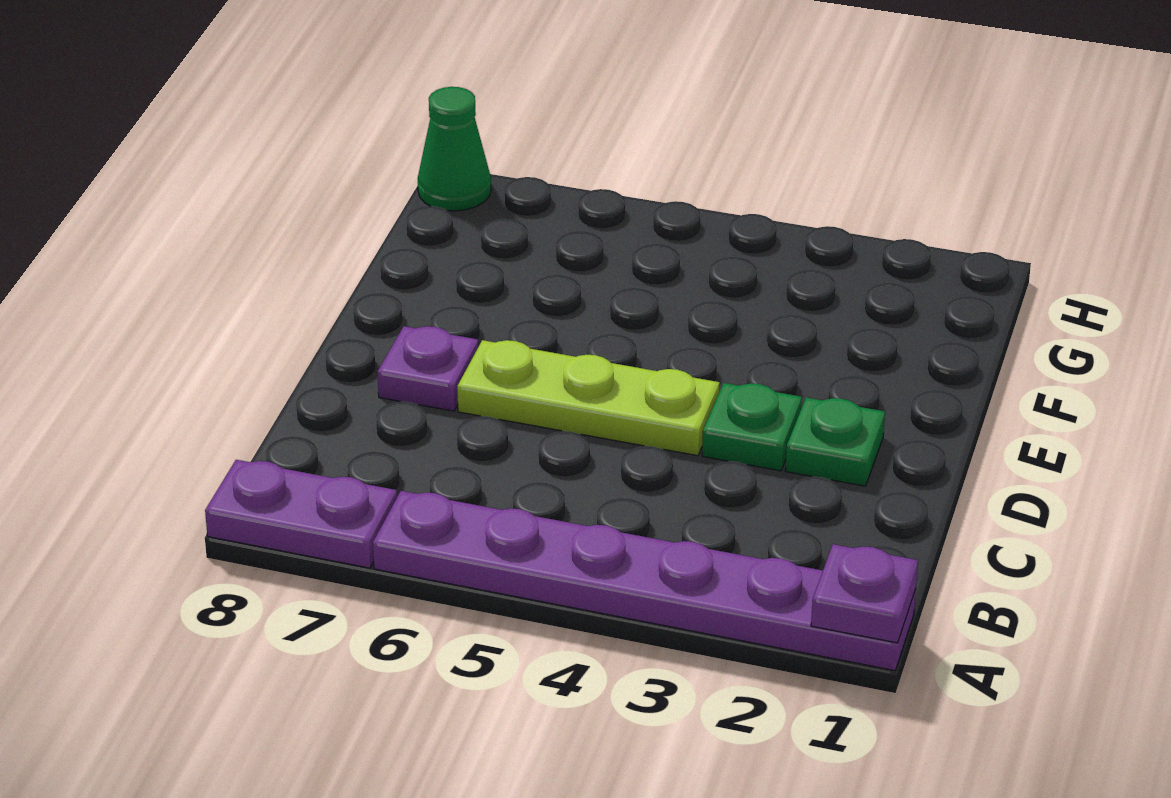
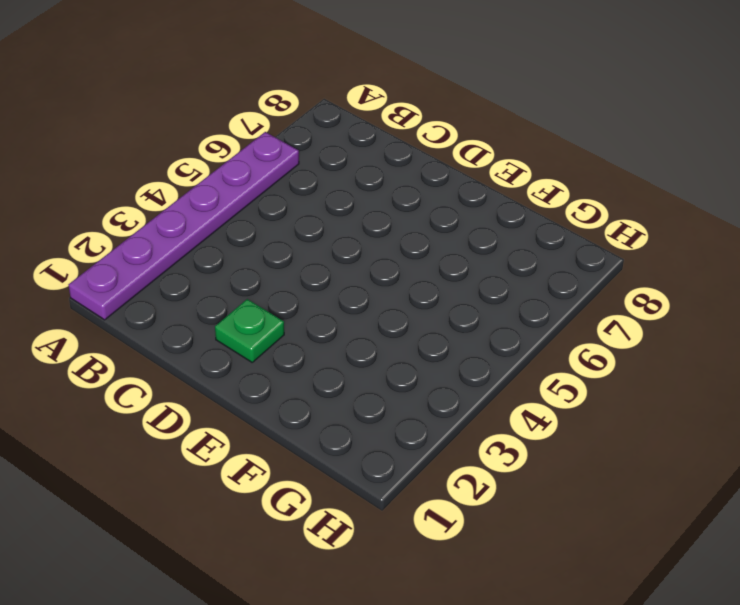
none -> purple plate A7:A8 level 1
none -> green plate D3 level 1

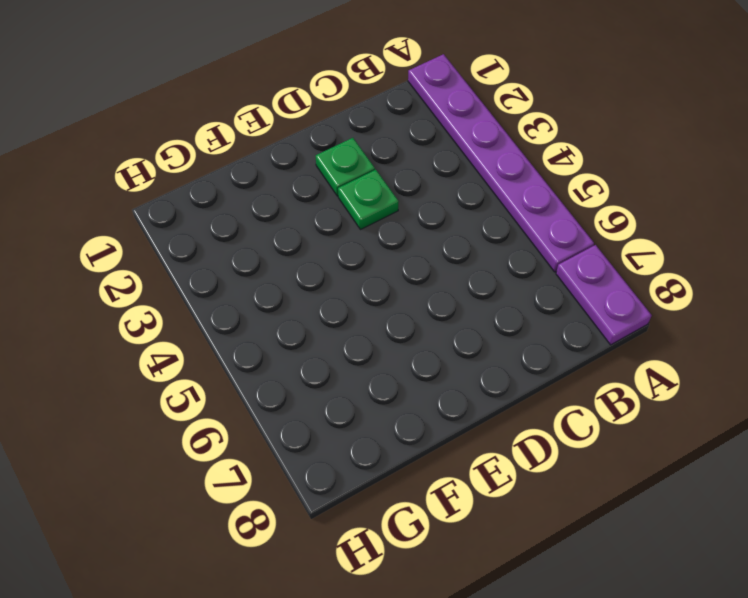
none -> lime plate D4:D6 level 1
none -> purple plate D7 level 1

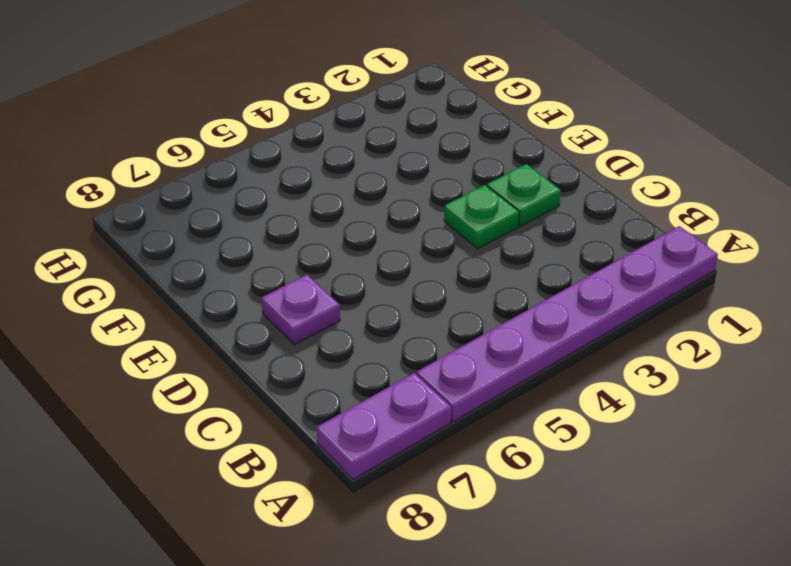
none -> lime plate D4:D6 level 1
none -> green cone H8 level 1

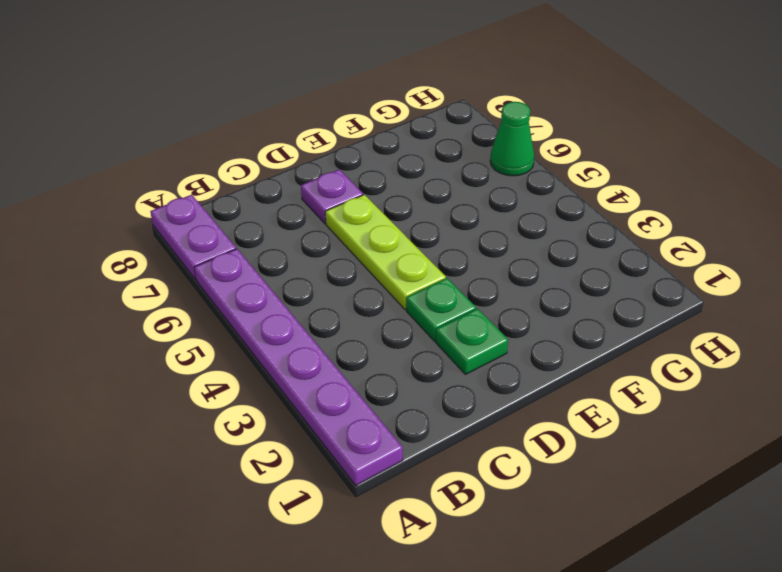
green cone H6 level 1 -> green cone H8 level 1
none -> purple plate A1 level 2

